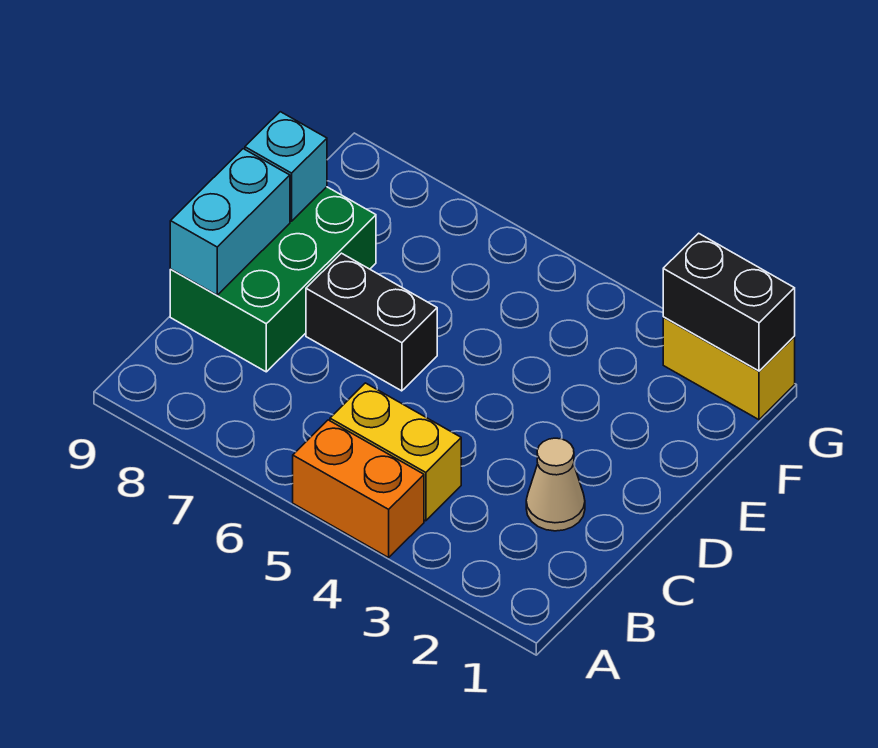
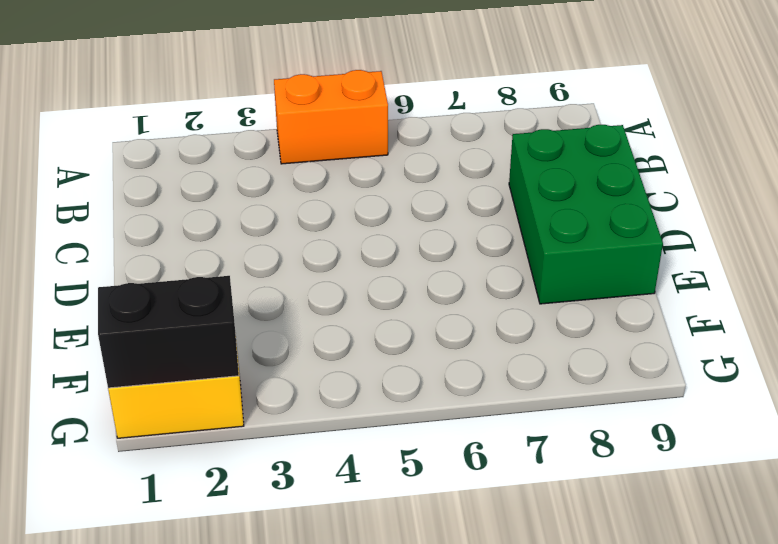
none -> yellow brick B4:B5 level 1
none -> tan cone C2 level 1

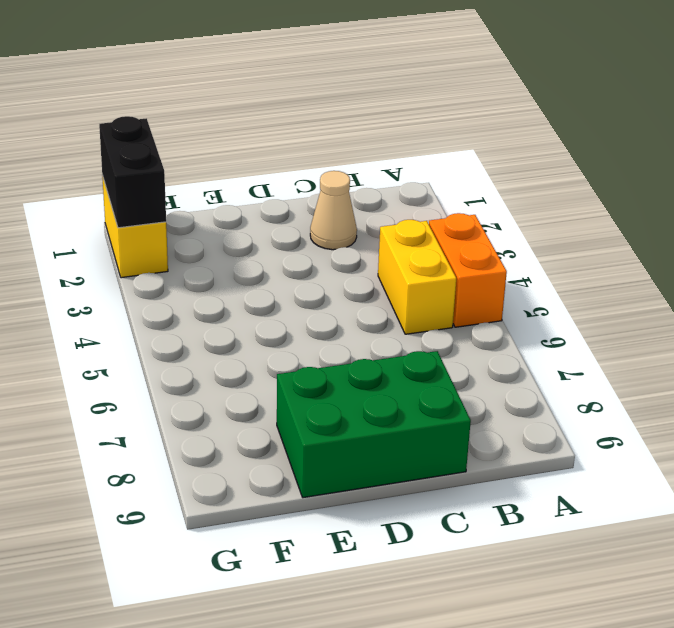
none -> black brick D6:D7 level 1
none -> cyan brick C9:D9 level 2

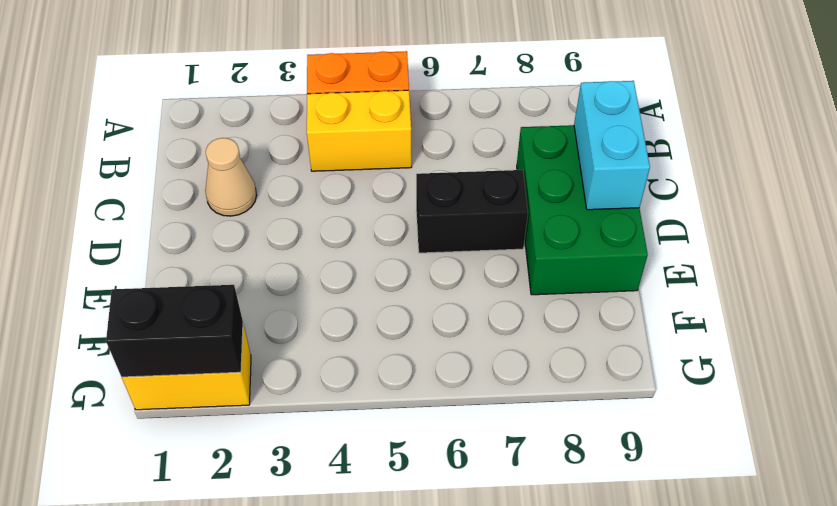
none -> cyan brick E9 level 2

